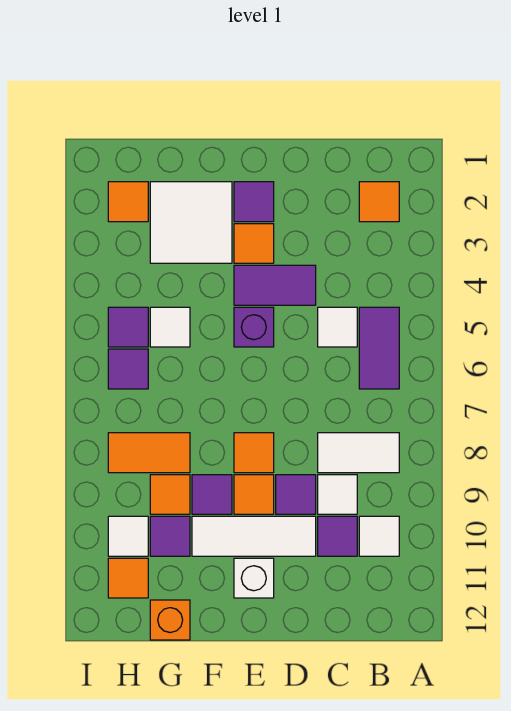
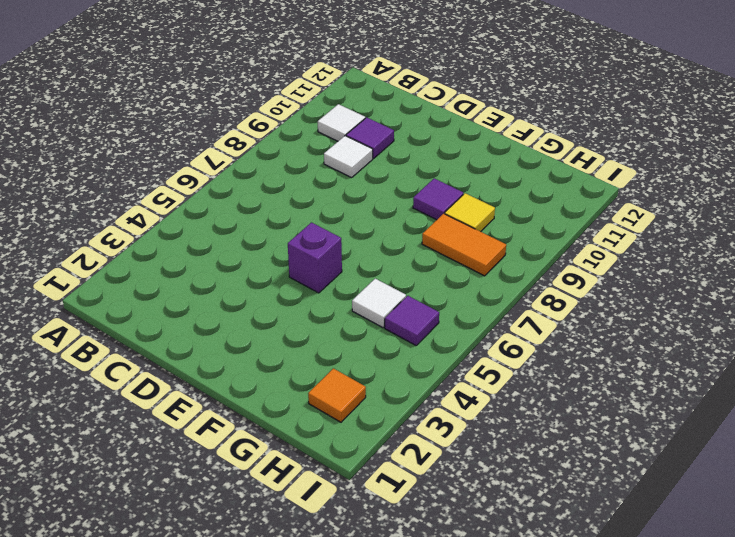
yellow tile G9 level 1 -> orange tile G9 level 1
none -> orange tile B2 level 1
none -> purple tile B5:B6 level 1
none -> white tile B8:C8 level 1

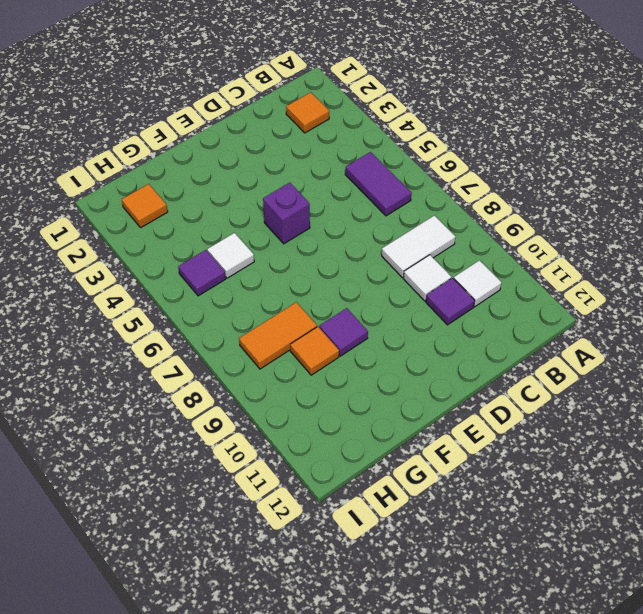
none -> white tile C5 level 1
none -> purple tile D4:E4 level 1
none -> purple tile D9 level 1

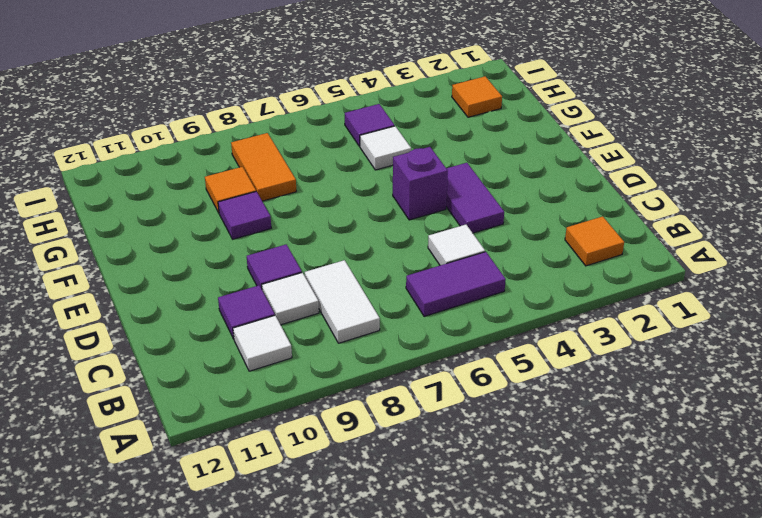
none -> white tile D10:F10 level 1
none -> purple tile E2 level 1
none -> orange tile E3 level 1

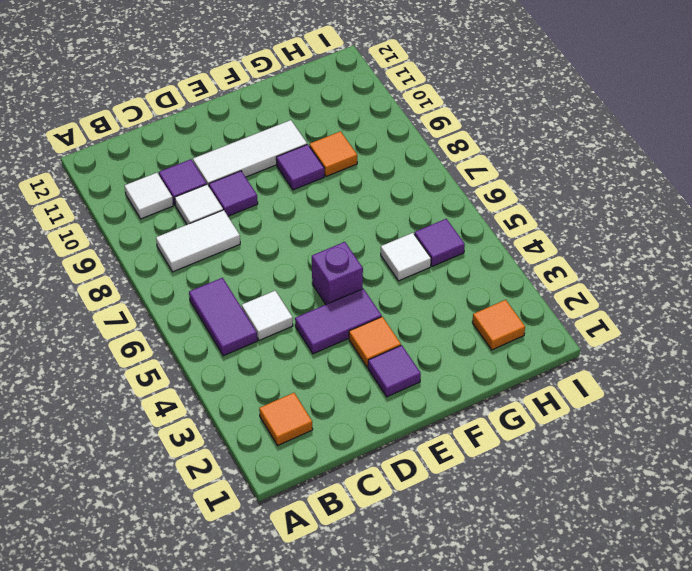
none -> orange tile E8 level 1
none -> orange tile E9 level 1
none -> white brick E11 level 1

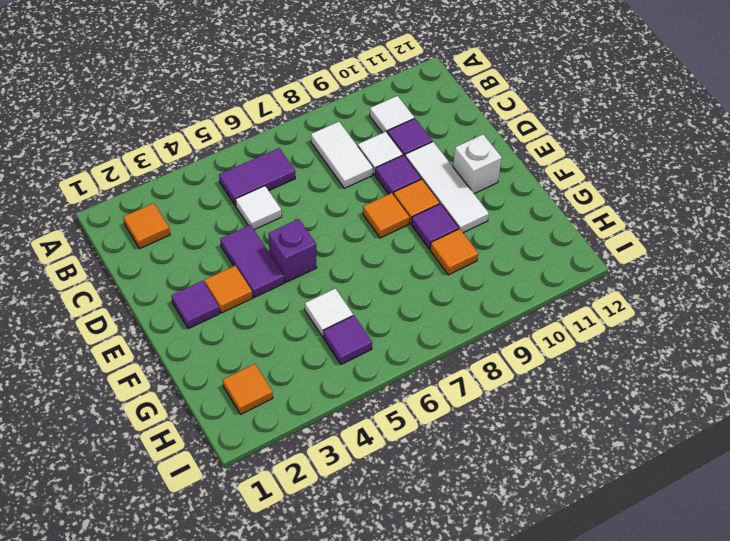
none -> white tile F2:G3 level 1
none -> orange tile G8:H8 level 1
none -> purple tile G10 level 1

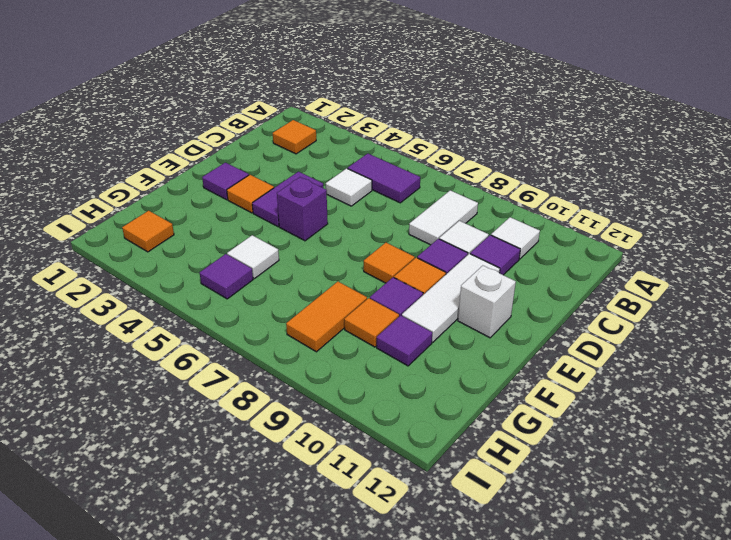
none -> white tile F2:G3 level 1
none -> orange brick G12 level 1
none -> purple tile H6 level 1

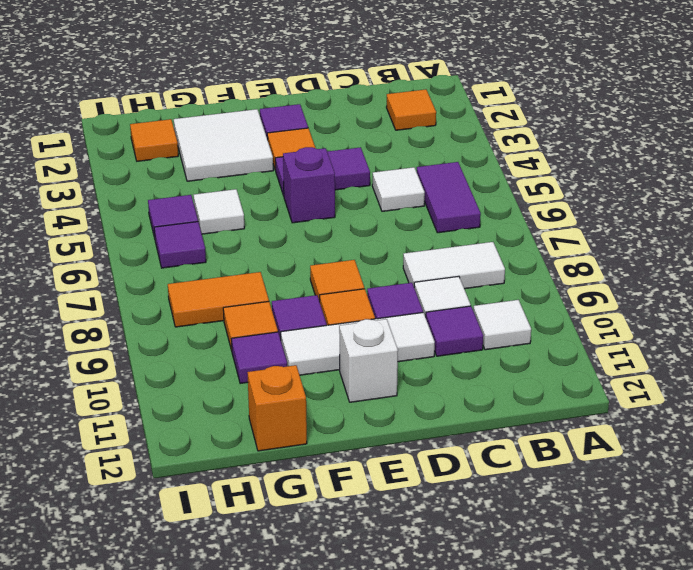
none -> white tile H10 level 1
none -> orange tile H11 level 1

